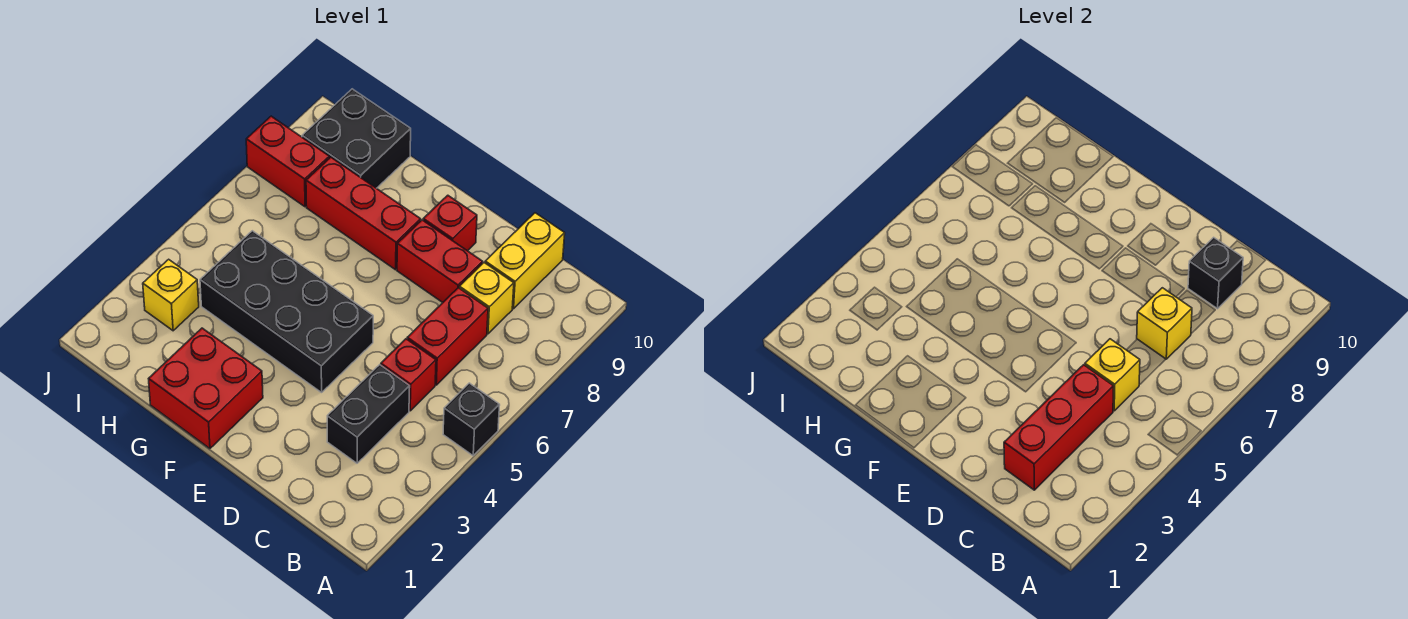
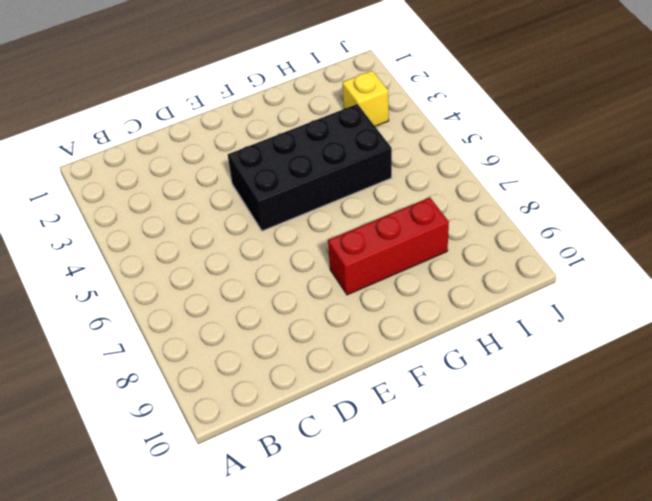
none -> black brick A5 level 1
none -> black brick C3:C4 level 1
none -> red brick C5 level 1

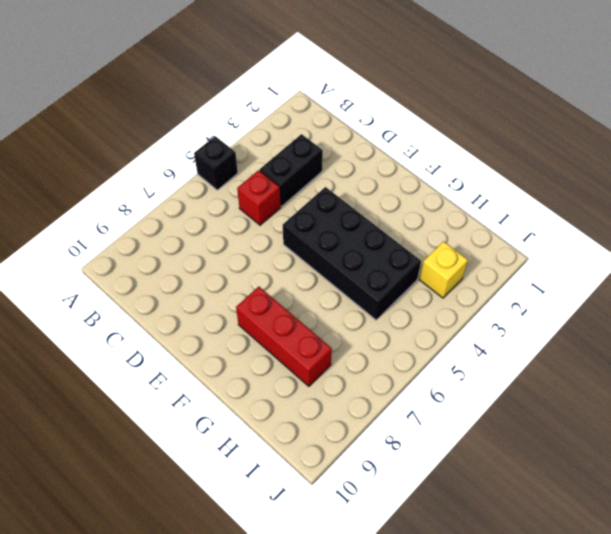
none -> red brick C6:C7 level 1
none -> yellow brick C8 level 1
none -> yellow brick C9:C10 level 1

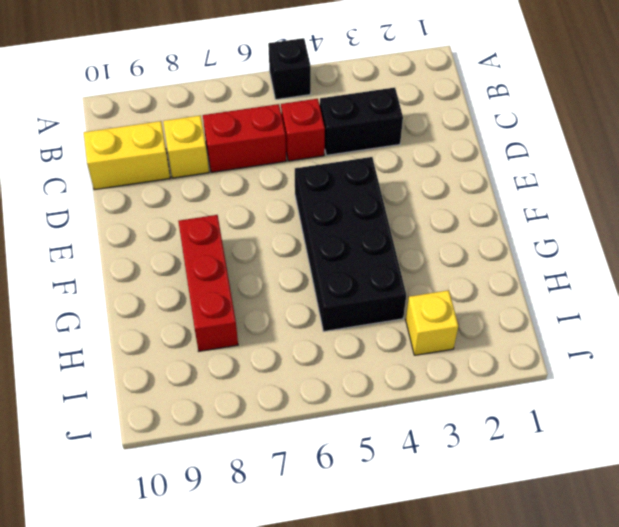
none -> red brick D8:E8 level 1
none -> red brick E9 level 1
none -> red brick F1:G2 level 1

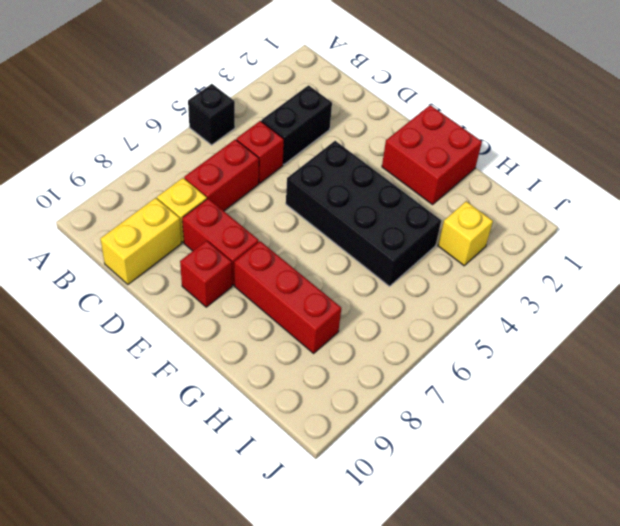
none -> black brick H9:I10 level 1
none -> red brick I8:J8 level 1
none -> red brick C2:C4 level 2

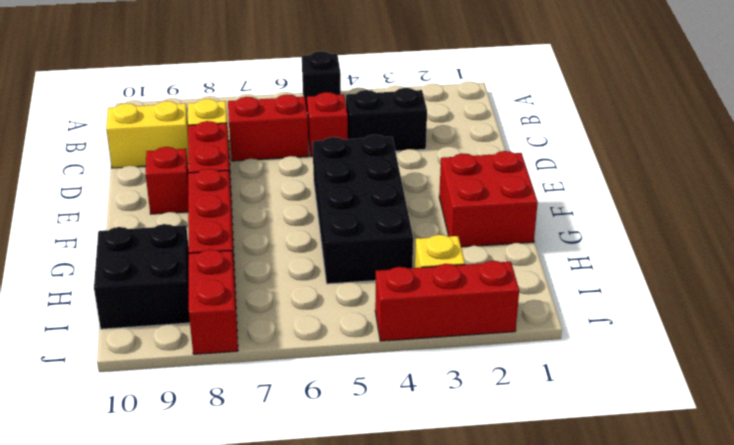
red brick J2:J4 level 1 -> red brick C2:C4 level 2
none -> yellow brick C5 level 2
none -> yellow brick C7 level 2
none -> black brick C9 level 2

